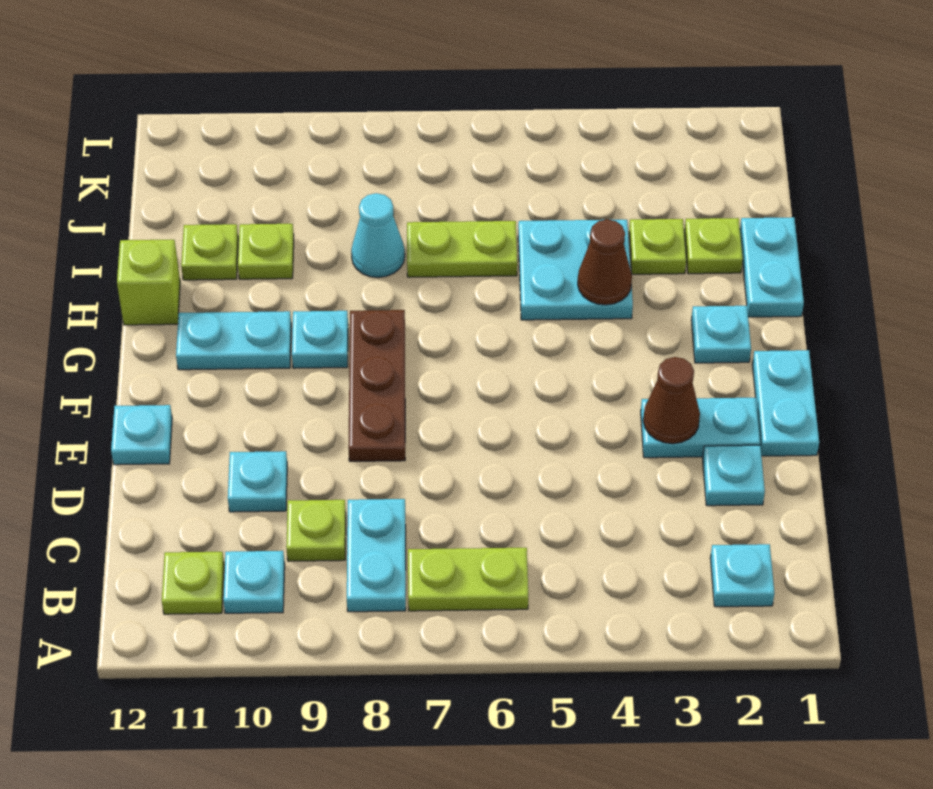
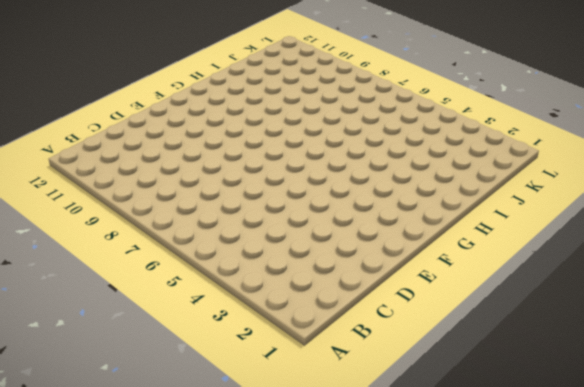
none -> cyan plate B2 level 1
none -> lime plate B6:B7 level 1
none -> cyan plate B8:C8 level 1

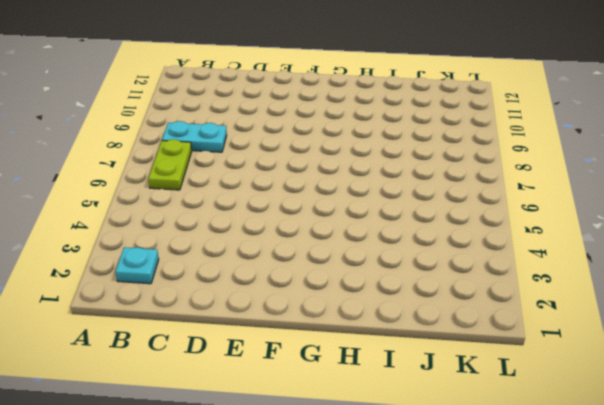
none -> cyan plate B10 level 1
none -> lime plate B11 level 1
none -> lime plate C9 level 1

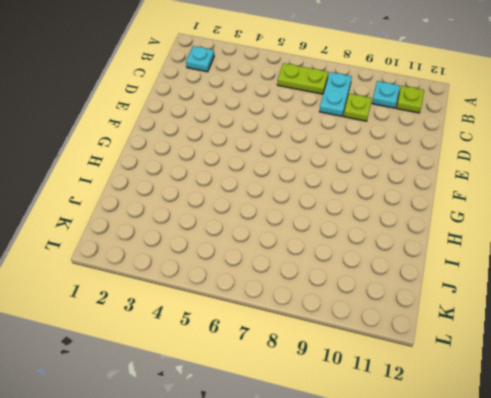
none -> cyan plate D2 level 1
none -> cyan plate D10 level 1
none -> cyan plate E1:F1 level 1

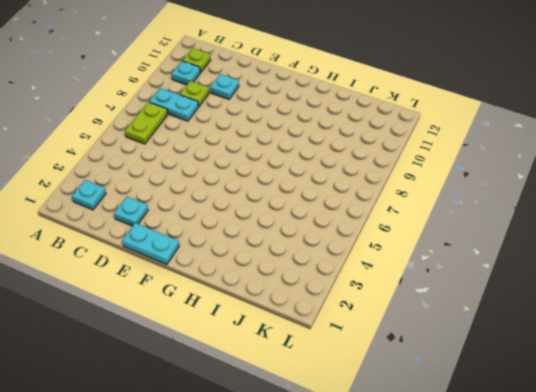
none -> cyan plate E2:E3 level 1
none -> brown plate E8:G8 level 1
none -> cyan plate E12 level 1

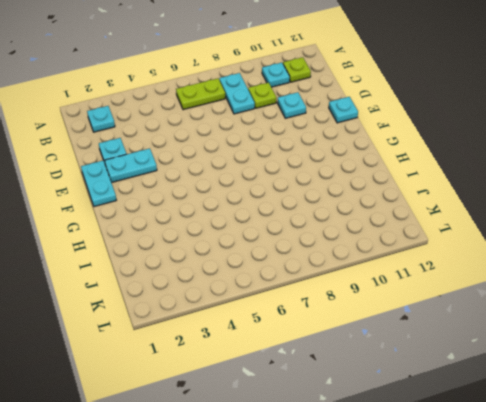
none -> brown plate E8:G8 level 1
none -> cyan plate G2 level 1
none -> cyan plate G9 level 1

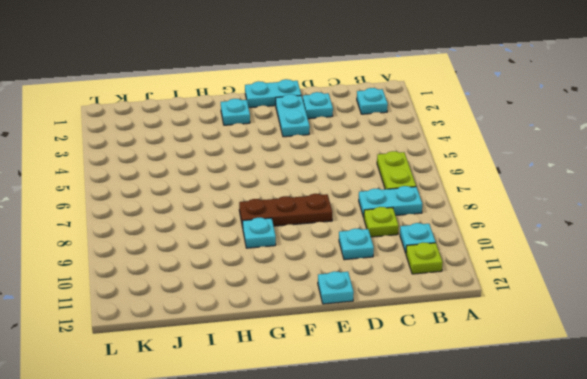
none -> cyan plate G10:G11 level 1
none -> cyan plate H1:I1 level 1
none -> cyan plate H4:I5 level 1

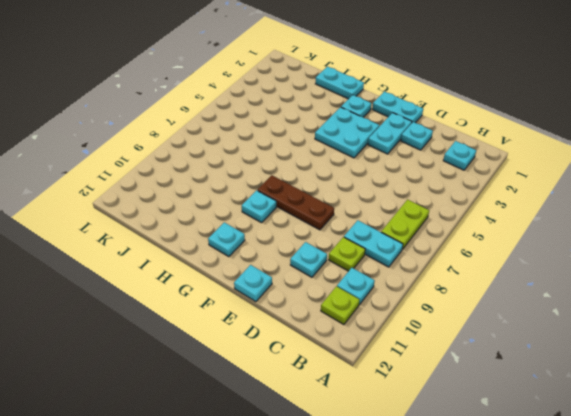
cyan plate F3:G4 level 1 -> cyan plate H4:I5 level 1
cyan plate G11 level 1 -> cyan plate G10:G11 level 1
none -> lime brick H12 level 1
none -> lime plate I2 level 1
none -> lime plate I3 level 1

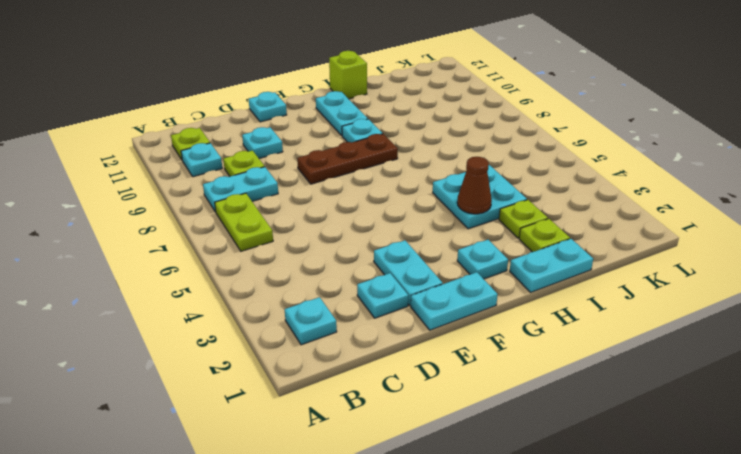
none -> lime plate I6:I7 level 1
none -> cyan cone I8 level 1
none -> lime plate I10 level 1

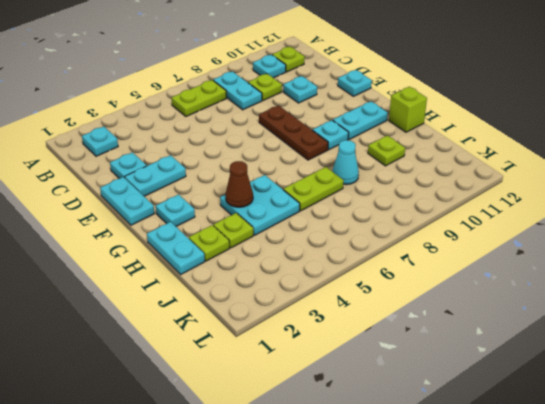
none -> lime plate I11 level 1
none -> brown cone E3 level 2

